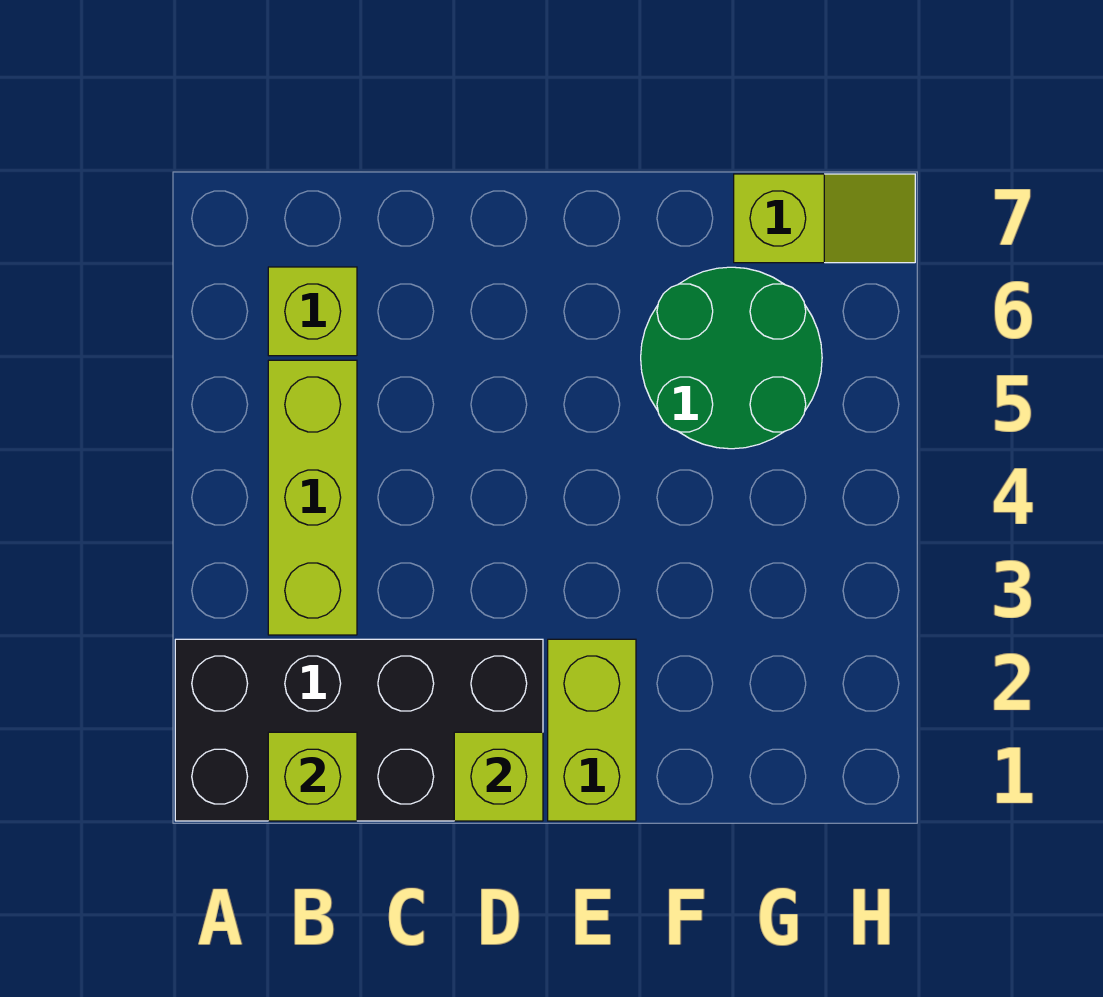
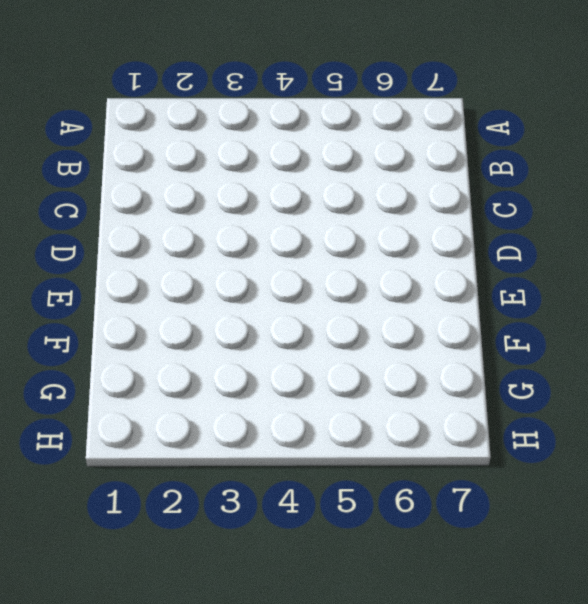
none -> black brick A1:D2 level 1
none -> lime brick B3:B5 level 1

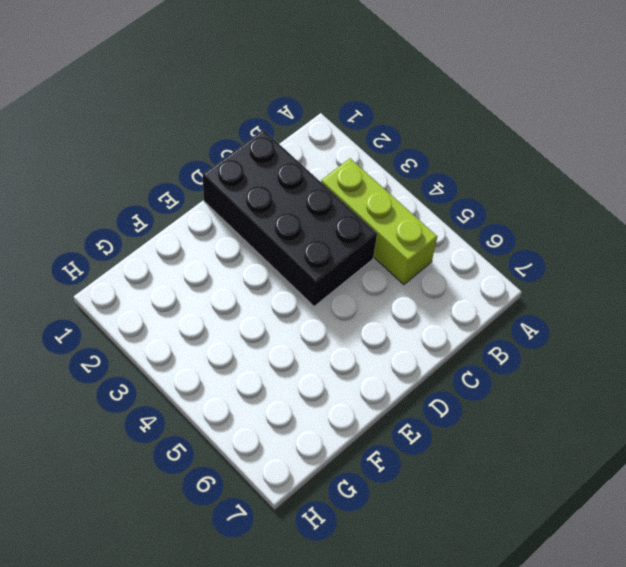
black brick C1:D4 level 1 -> black brick A1:D2 level 1
none -> lime brick B6 level 1
none -> lime brick E1:E2 level 1

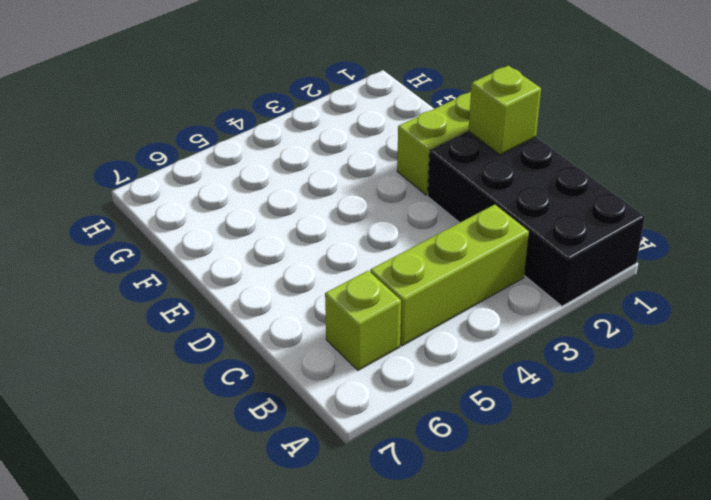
none -> green round brick F5:G6 level 1
none -> lime slope G7:H7 level 1 top G

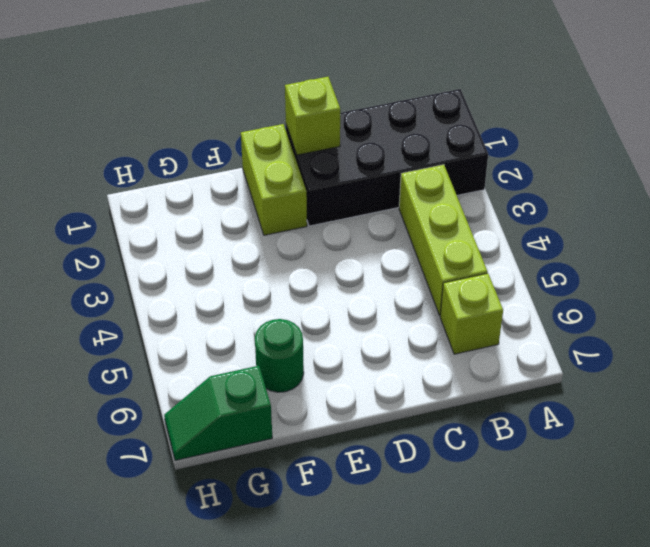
green round brick F6 level 1 -> green round brick F5:G6 level 1
green slope G7:H7 level 1 top G -> lime slope G7:H7 level 1 top G
none -> lime brick B1 level 2

